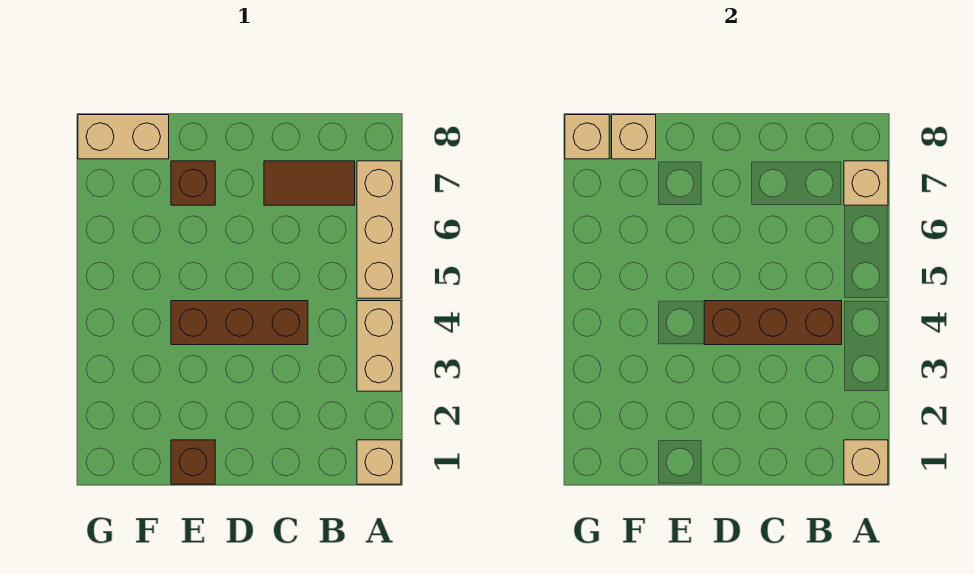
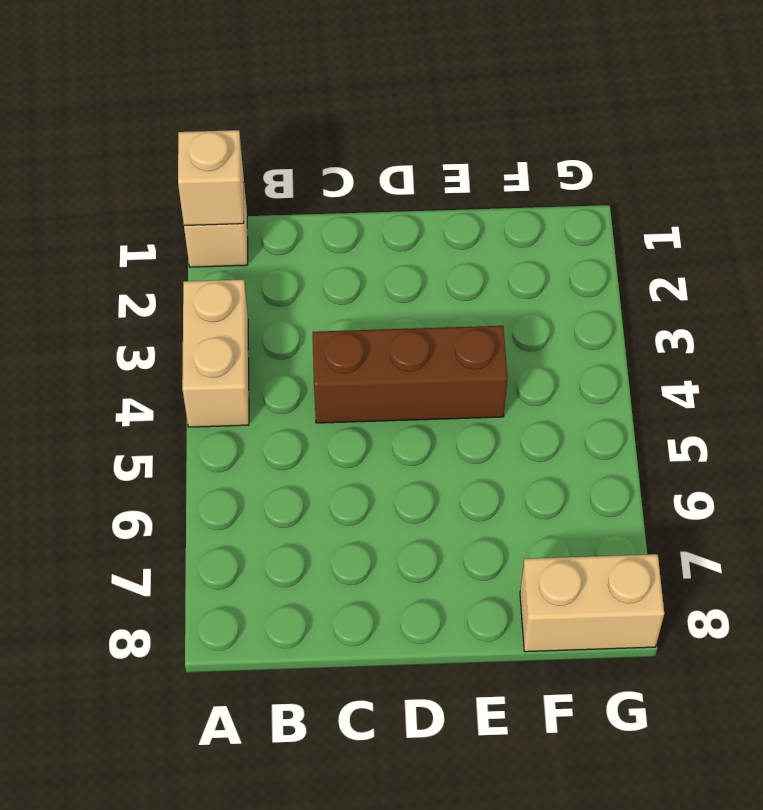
none -> tan brick A5:A7 level 1
none -> brown tile B7:C7 level 1
none -> brown brick E1 level 1

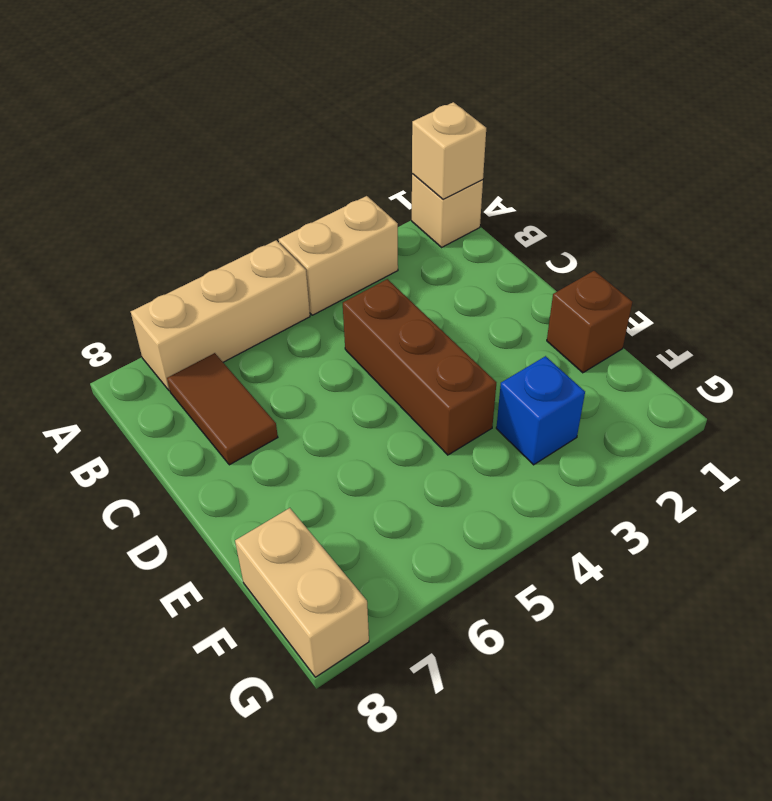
blue brick F3 level 1 -> none
none -> brown brick E7 level 1
none -> tan brick A7 level 2
none -> brown brick B4:D4 level 2

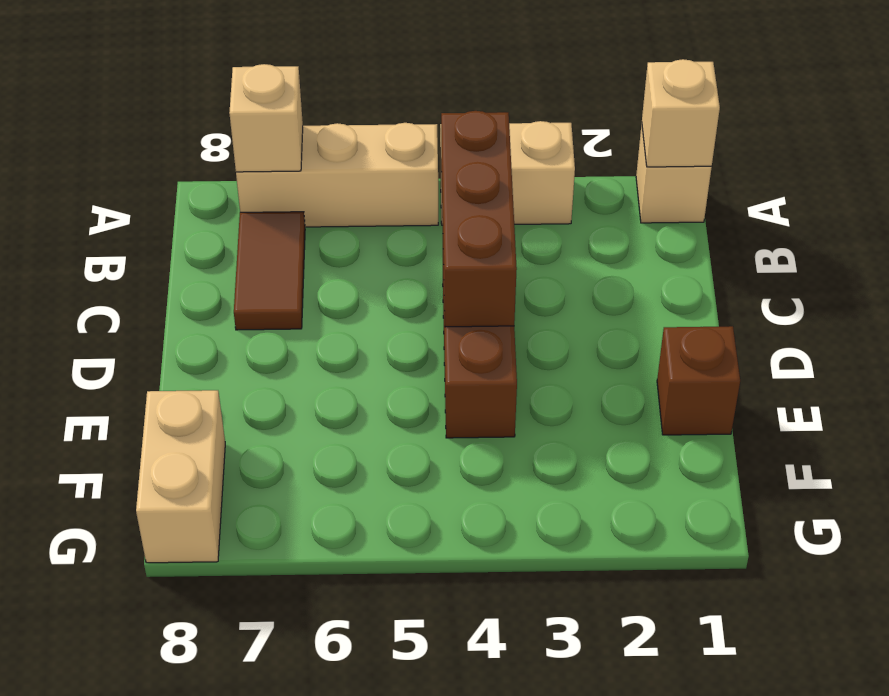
none -> brown brick E7 level 1
none -> tan brick F8 level 2
none -> tan brick G8 level 2

